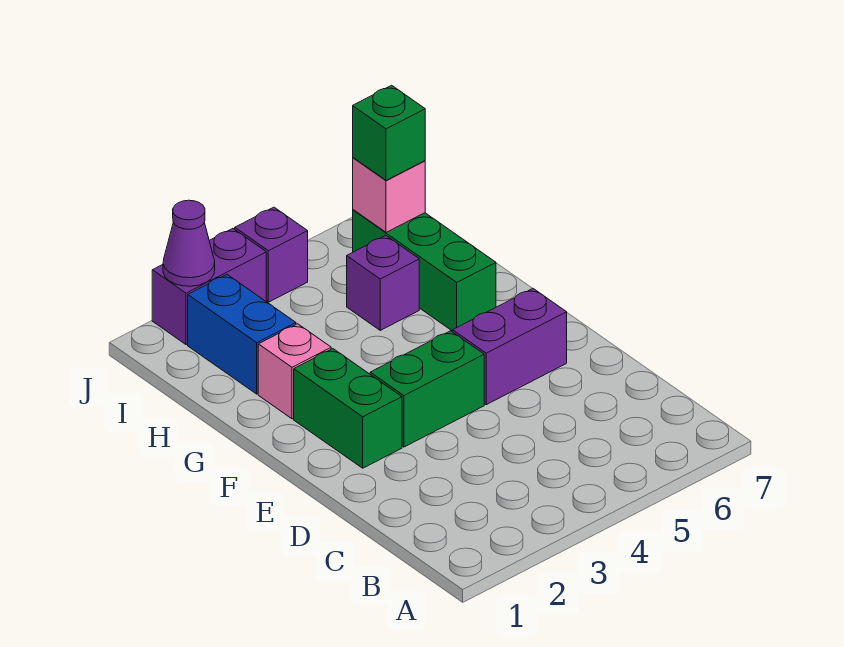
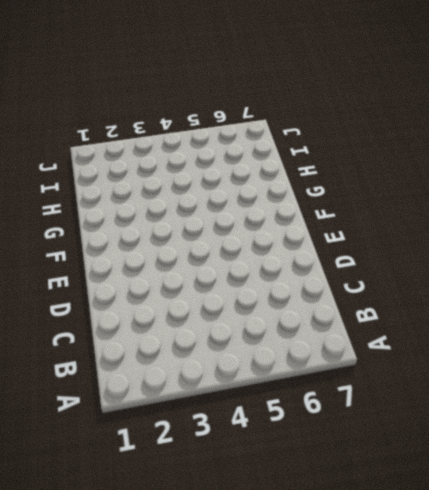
none -> green brick E2:F2 level 1
none -> green brick E3:E4 level 1
none -> purple brick E5:E6 level 1

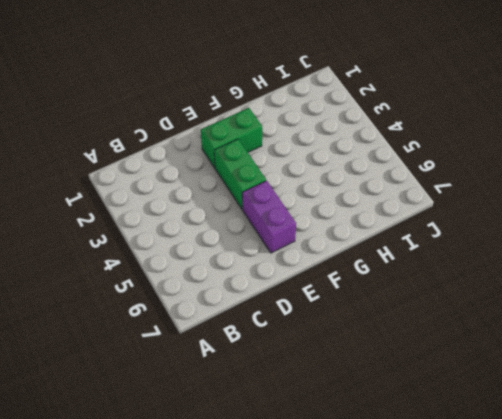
none -> pink brick G2 level 1
none -> green brick G6:I6 level 1
none -> blue brick H2:I2 level 1

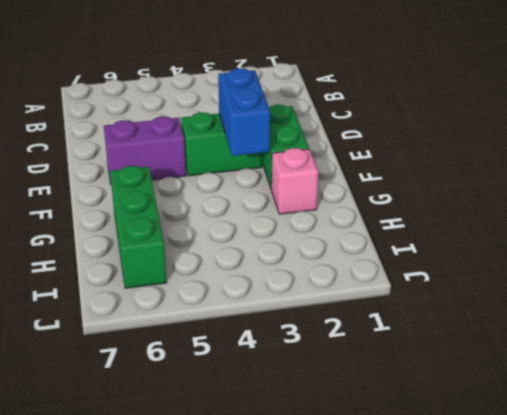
blue brick E3:F3 level 2 -> blue brick H2:I2 level 1
none -> purple brick H5 level 1
none -> purple brick J2:J3 level 1
none -> purple brick J4 level 1

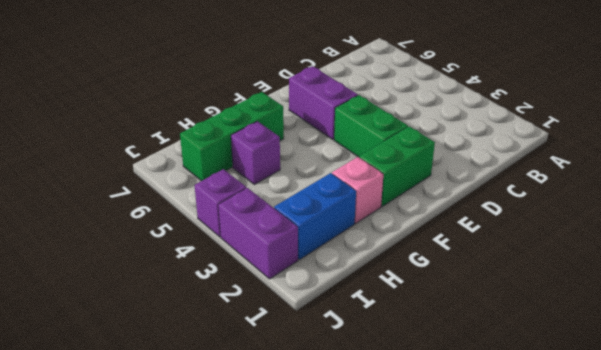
none -> pink brick I6 level 2
none -> purple cone J2 level 2
none -> green brick I6 level 3

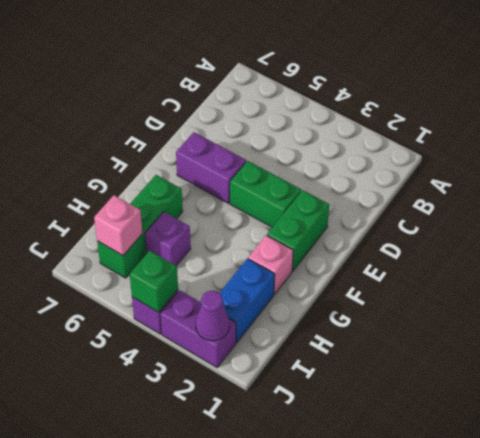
green brick J4 level 2 -> green brick I6 level 3

